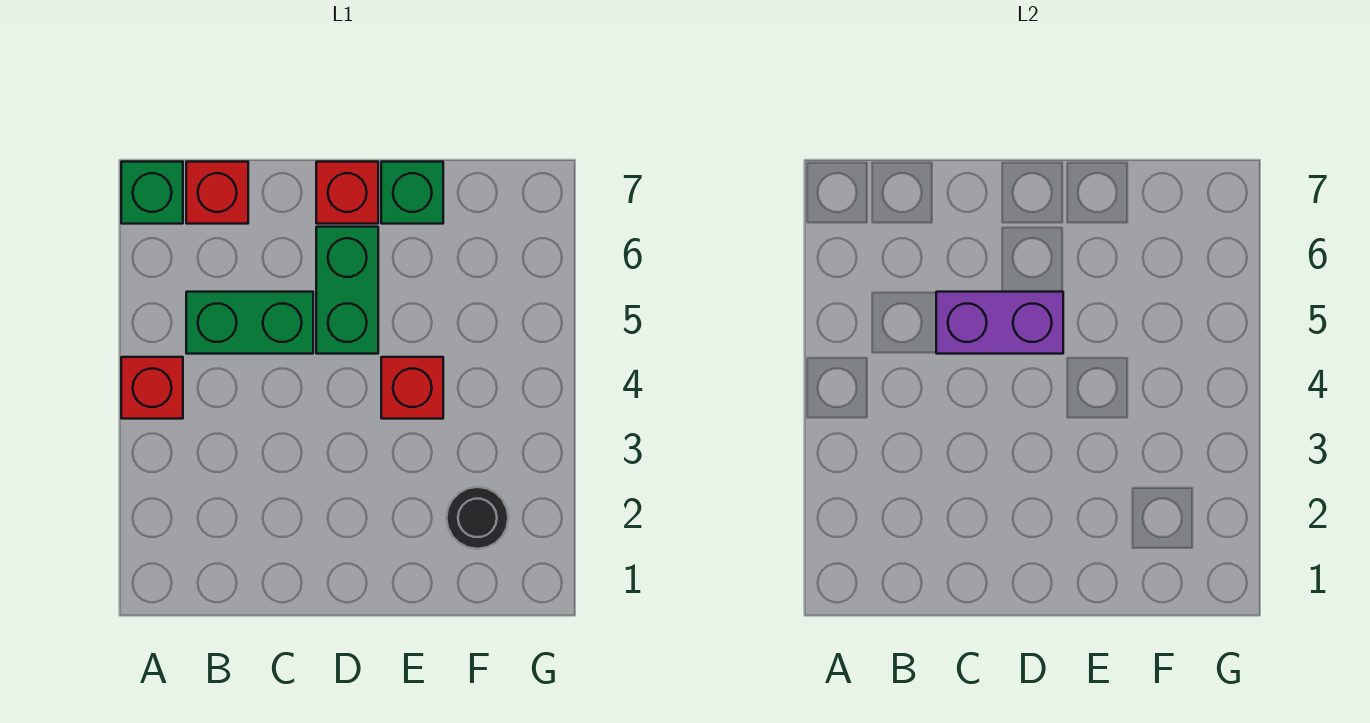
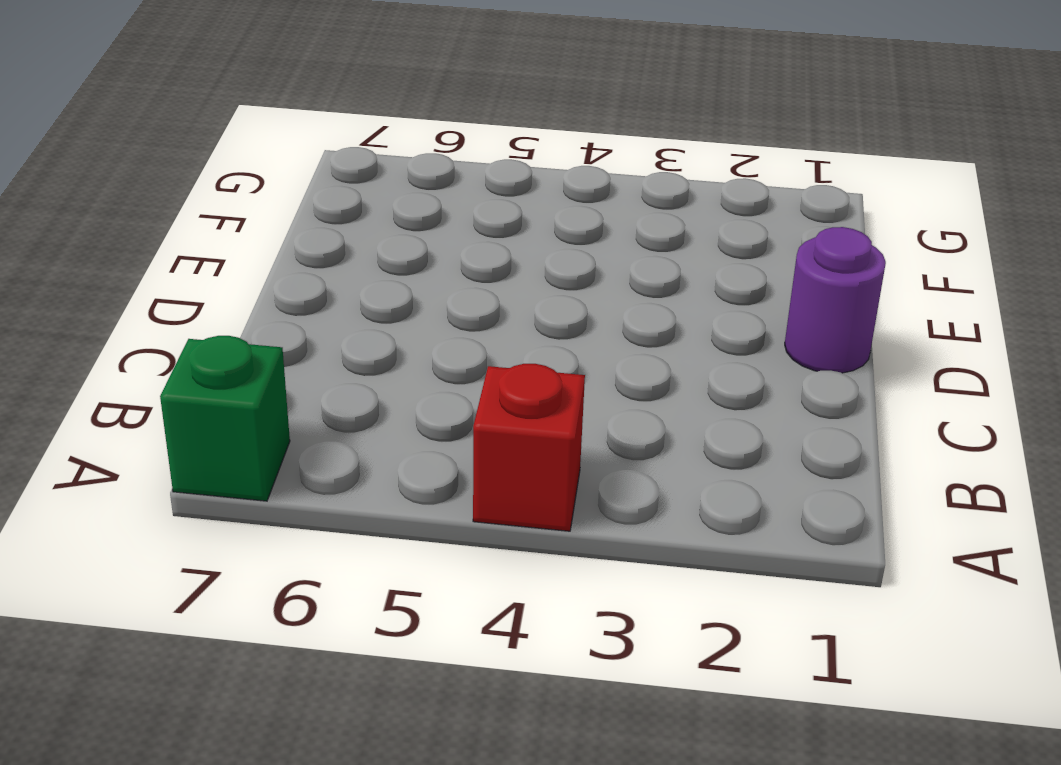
purple round brick D1 level 1 -> none
none -> green brick B5:C5 level 1
none -> red brick B7 level 1

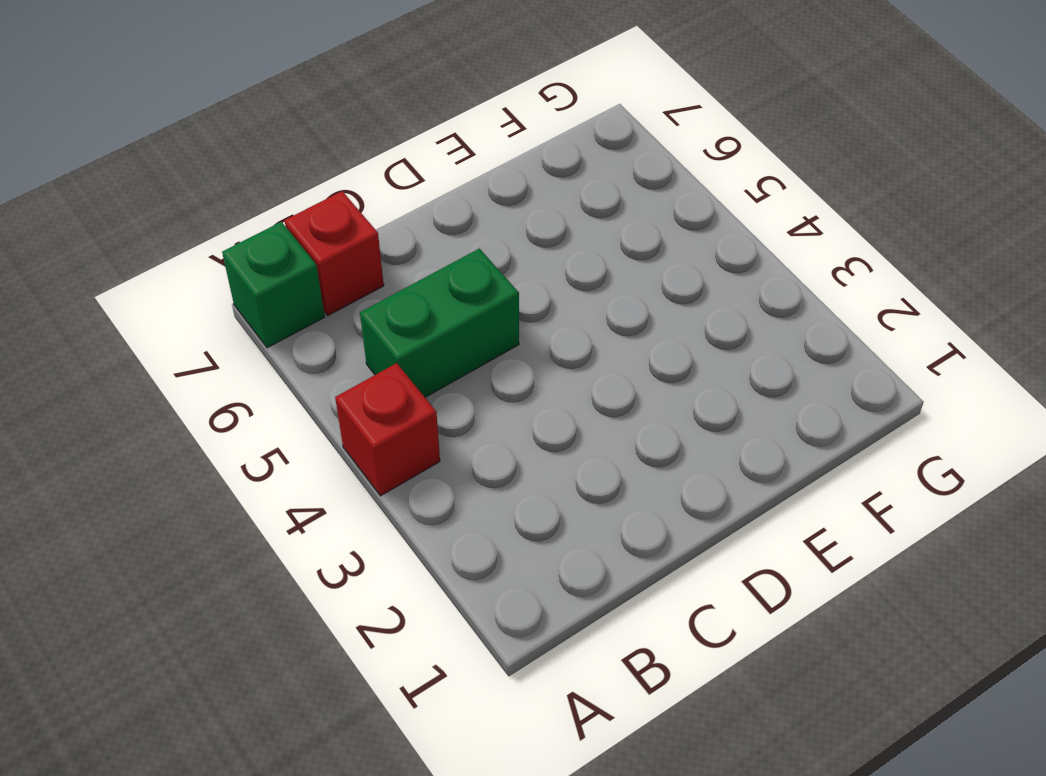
none -> green brick D5:D6 level 1
none -> red brick D7 level 1

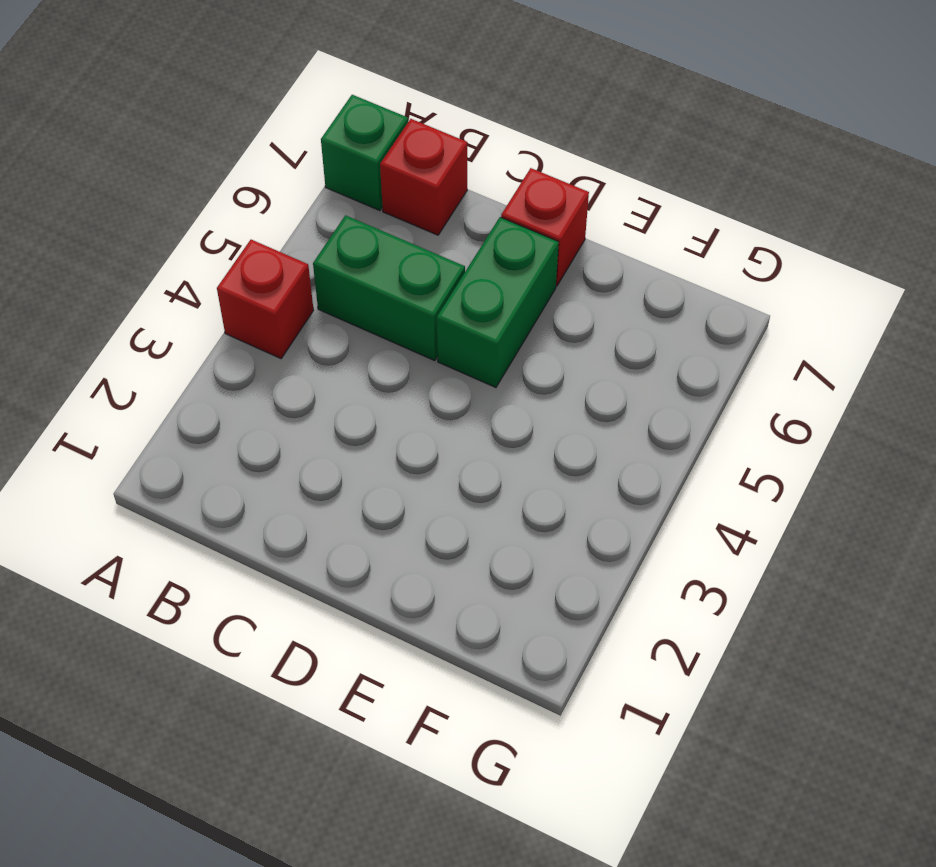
none -> red brick E4 level 1
none -> green brick E7 level 1

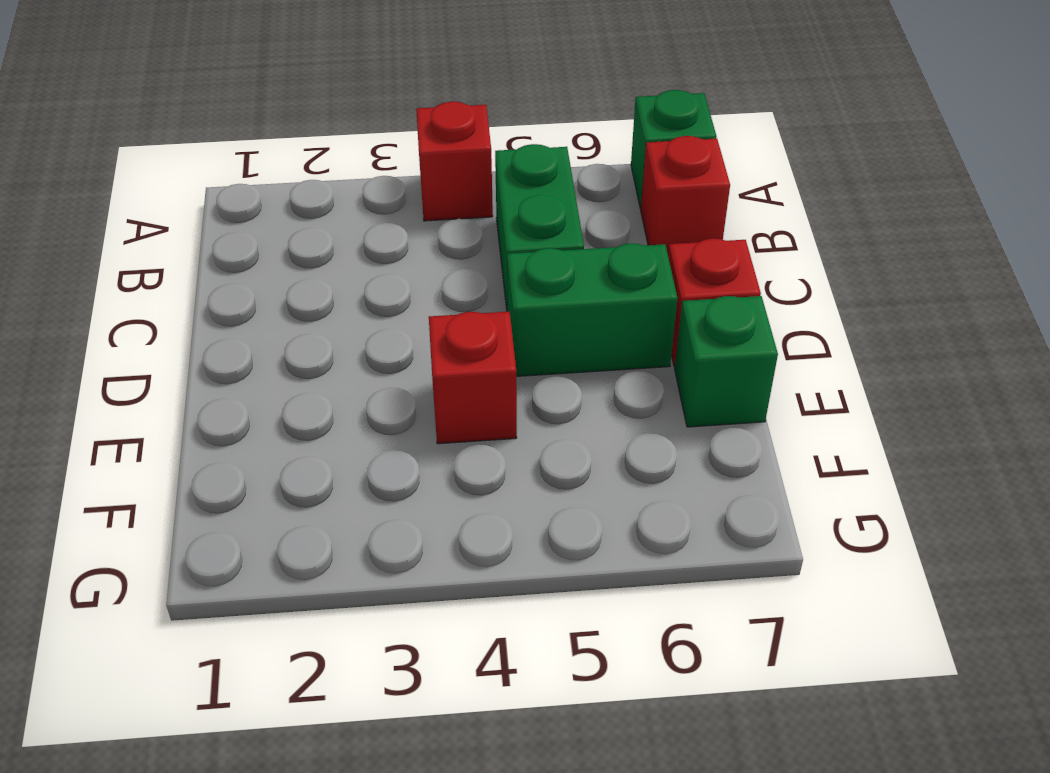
none -> black round brick F2 level 1
none -> purple brick C5:D5 level 2

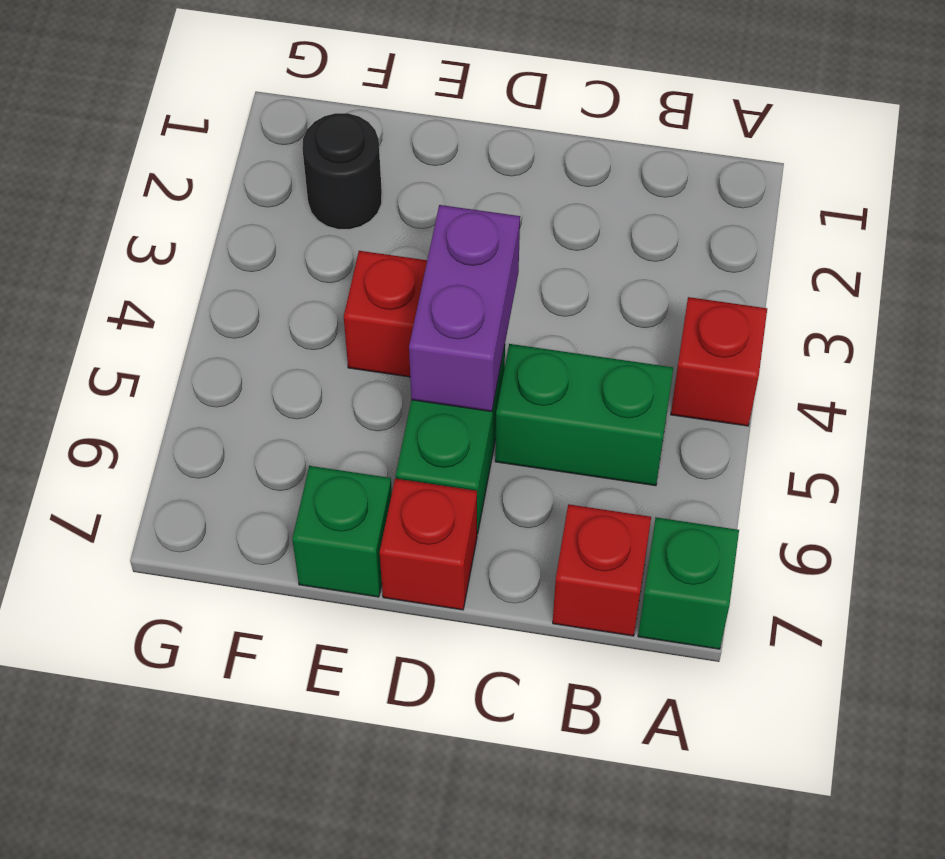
purple brick D4:D5 level 2 -> purple brick C5:D5 level 2

